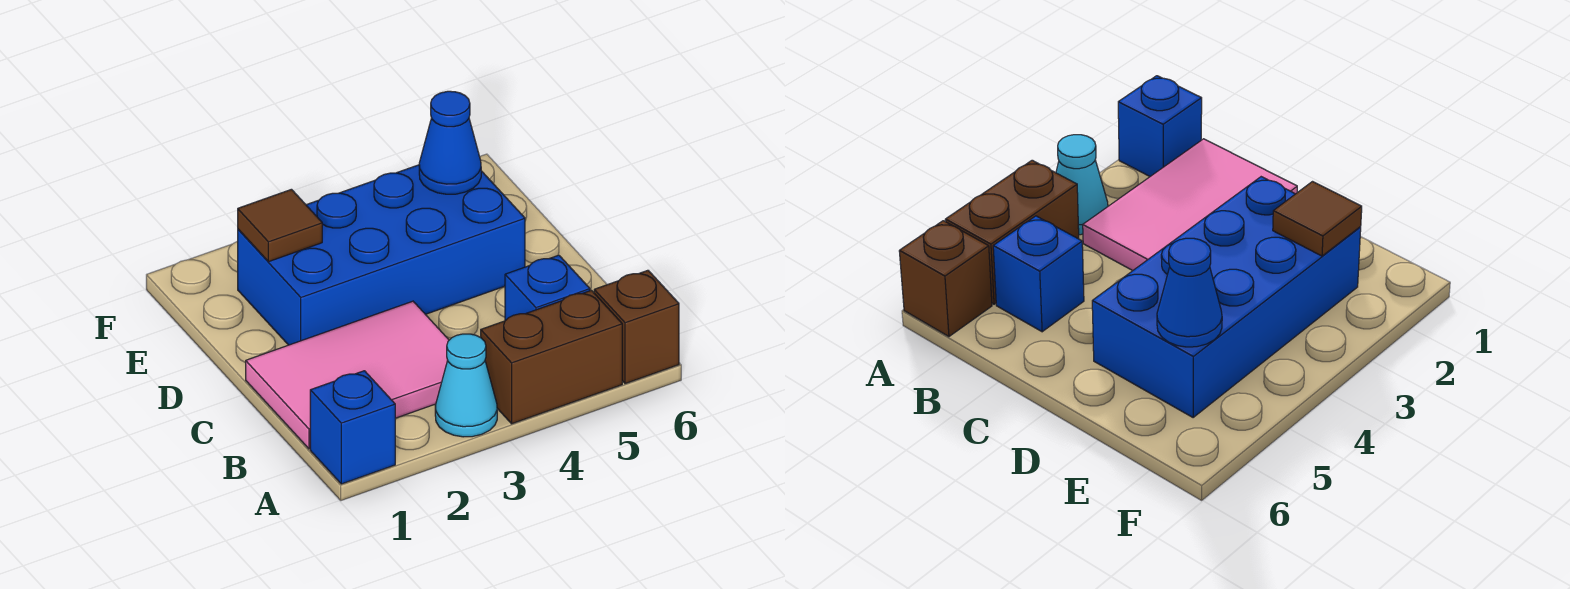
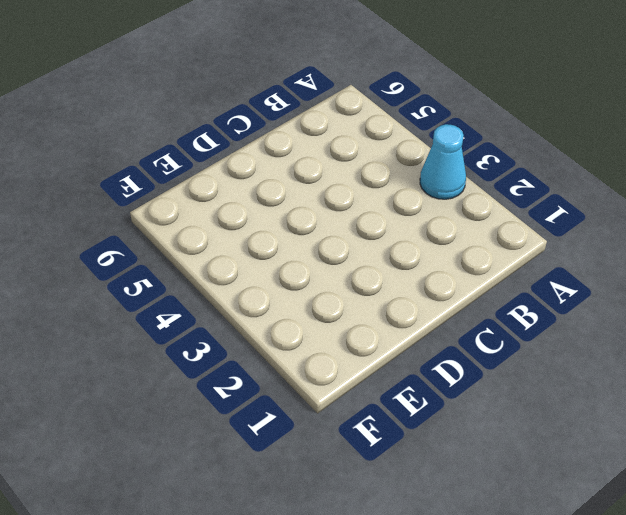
none -> blue brick A1 level 1
none -> brown brick A4:A5 level 1

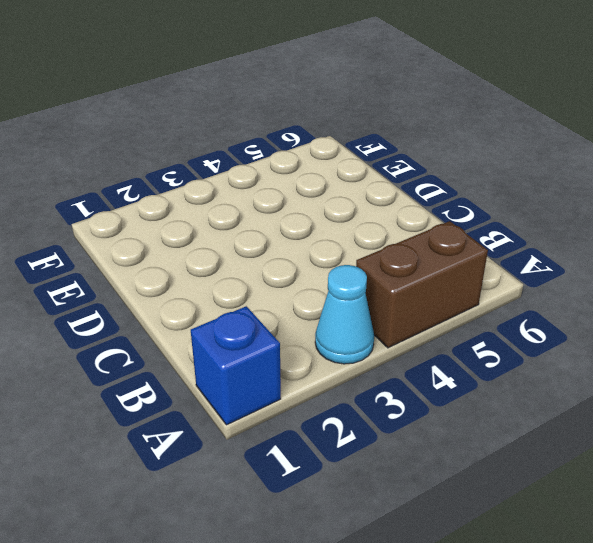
none -> brown brick A6 level 1
none -> pink tile B1:C3 level 1

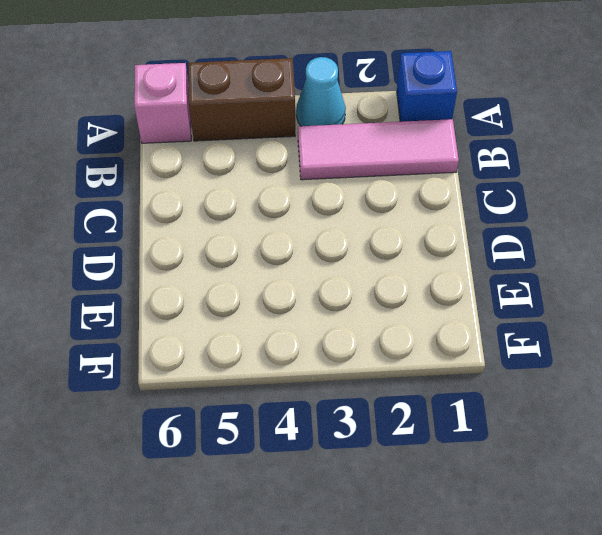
pink brick A6 level 1 -> brown brick A6 level 1
pink tile B1:B3 level 1 -> pink tile B1:C3 level 1
none -> blue brick B5 level 1
none -> blue brick D2:E5 level 1

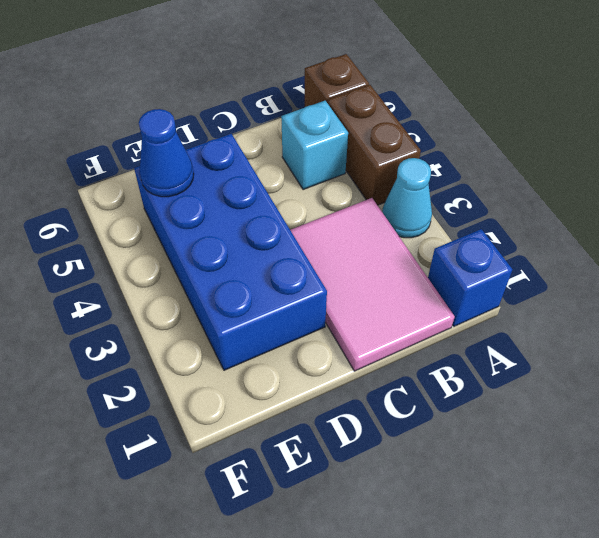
cyan brick B5 level 1 -> blue brick B5 level 1
none -> brown tile E2 level 2

